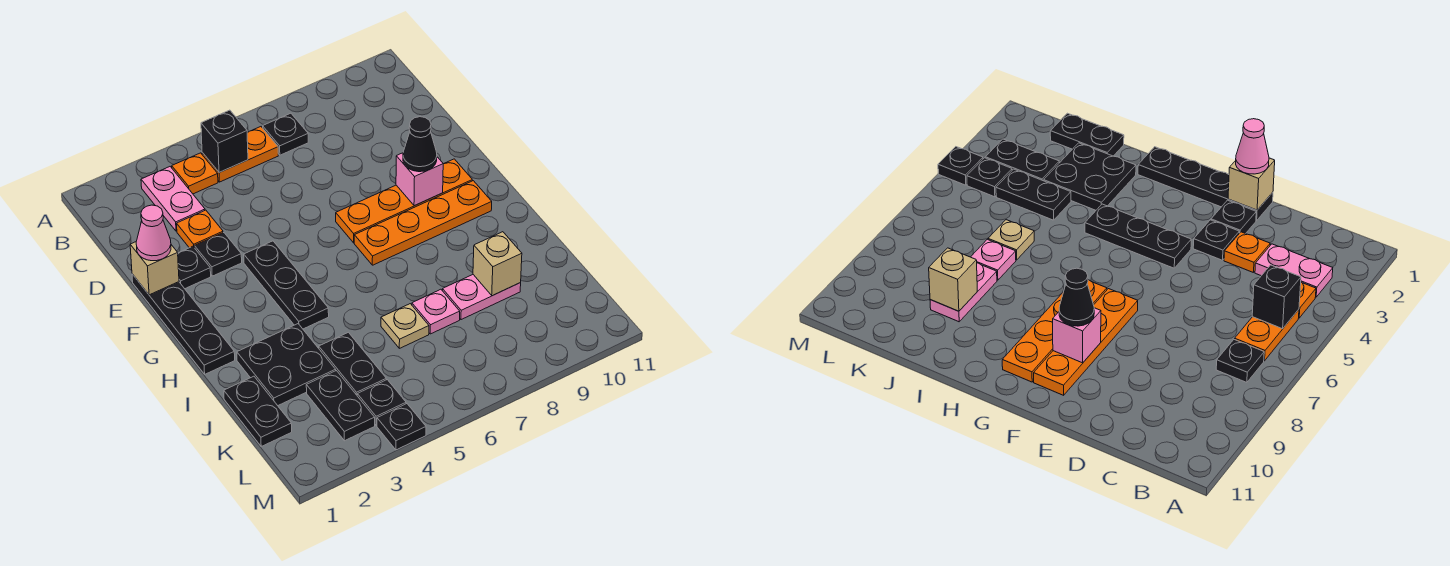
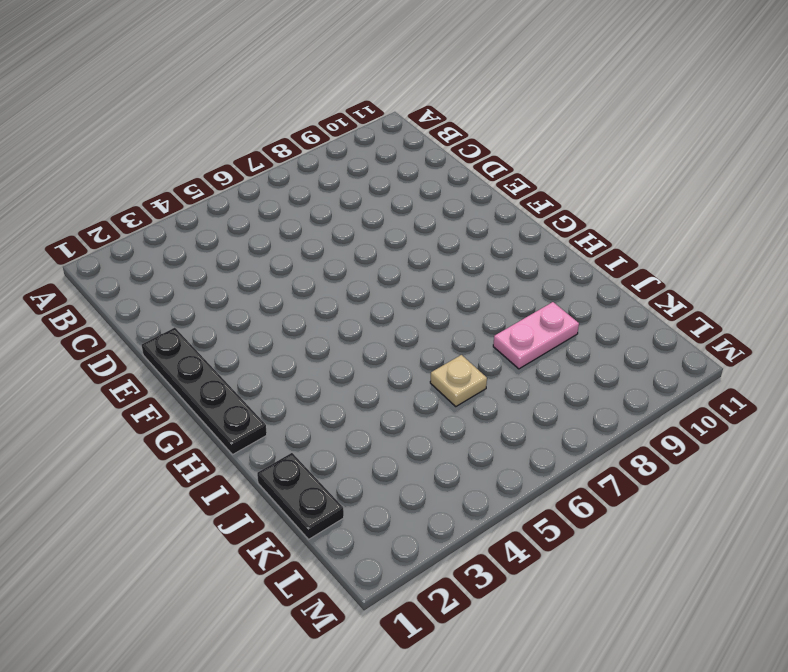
none -> pink plate B3:C3 level 1
none -> orange plate B4 level 1
none -> orange plate B5:B6 level 1

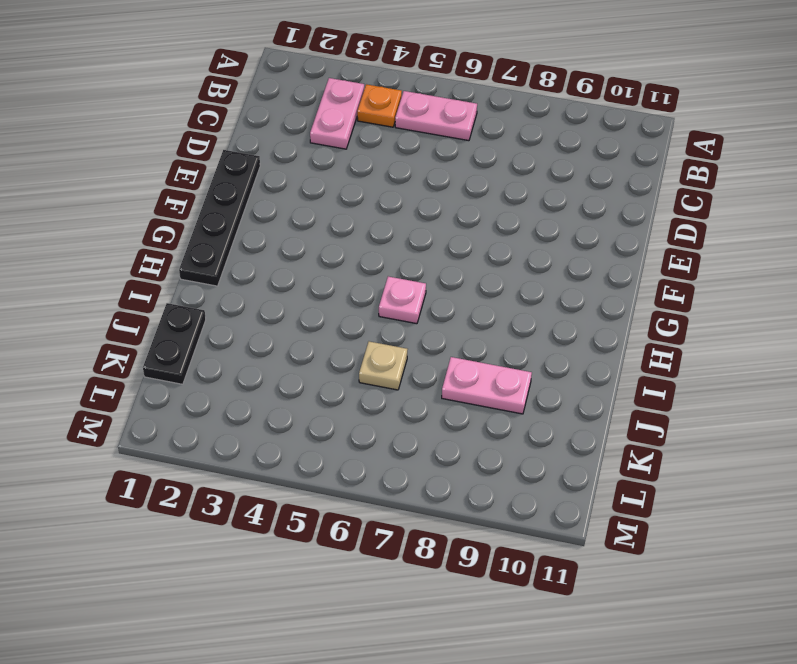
pink plate B5:B6 level 1 -> orange plate B5:B6 level 1
pink plate H6 level 1 -> pink plate J7 level 1
none -> black plate B7 level 1
none -> orange plate D3 level 1
none -> black plate E2 level 1

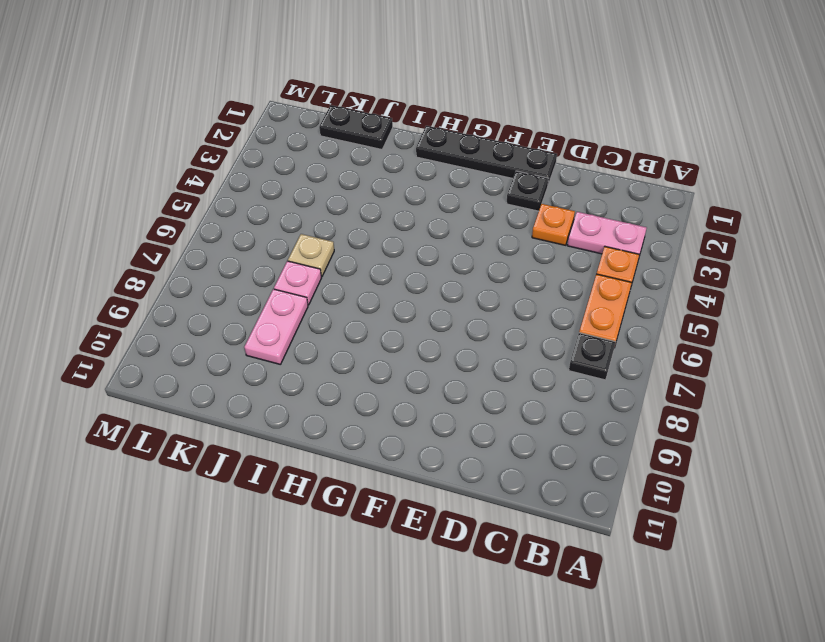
none -> black plate E3 level 1
none -> black plate F4:H4 level 1
none -> orange plate F7:F10 level 1

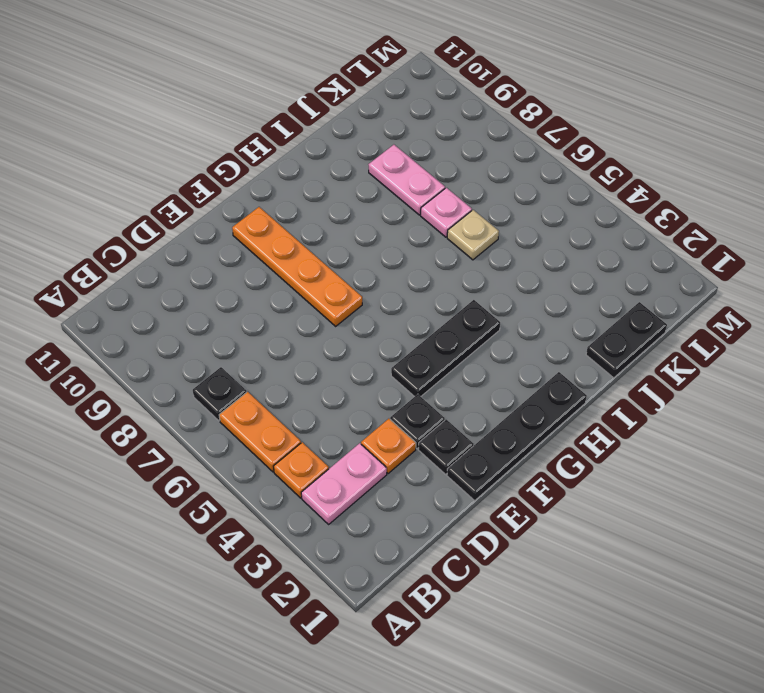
none -> orange plate G7:G10 level 1
none -> black plate I2:J3 level 1
none -> black plate J4:K4 level 1

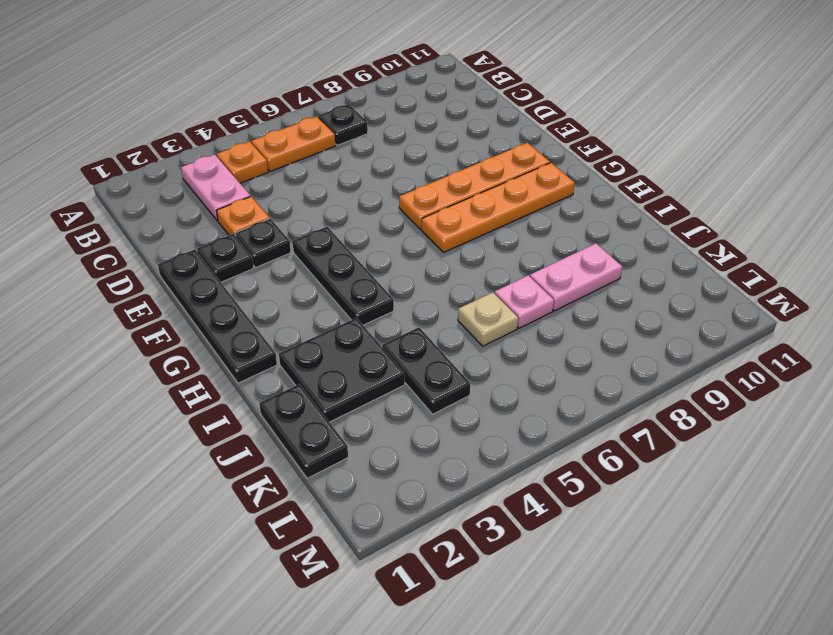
none -> black plate K3:L3 level 1
none -> black plate L4 level 1
none -> black plate M4 level 1

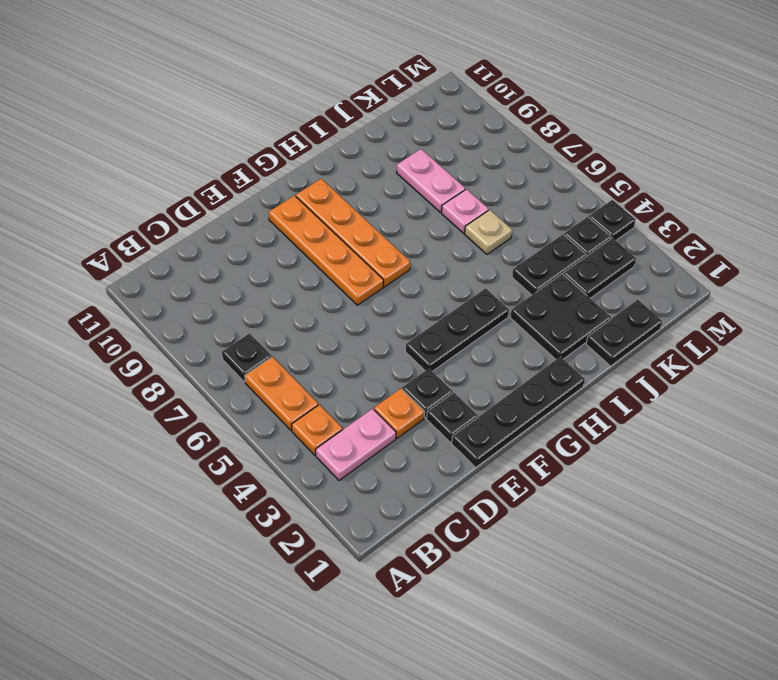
none -> black brick B5 level 2
none -> tan brick E1 level 2
none -> pink brick F9 level 2

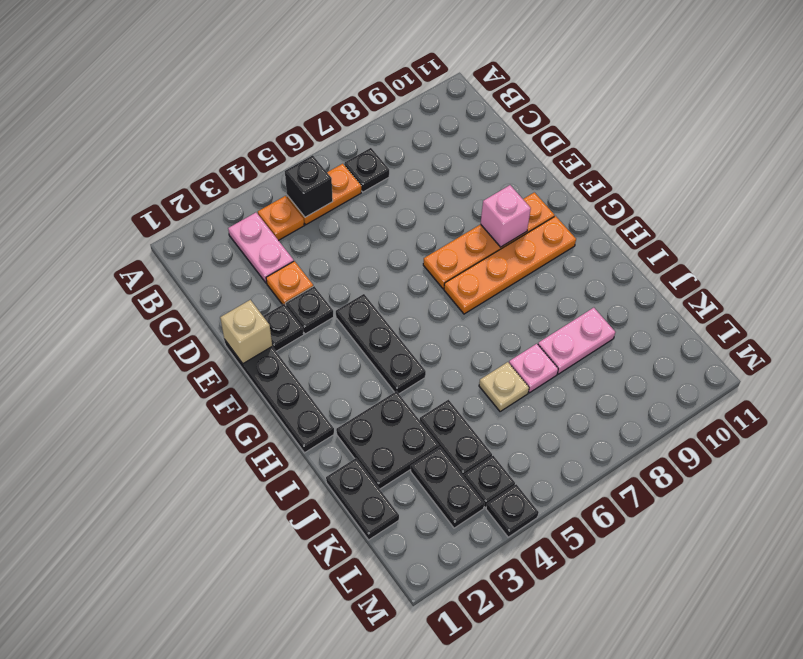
none -> tan brick J9 level 2
none -> pink cone E1 level 3
none -> black cone F9 level 3

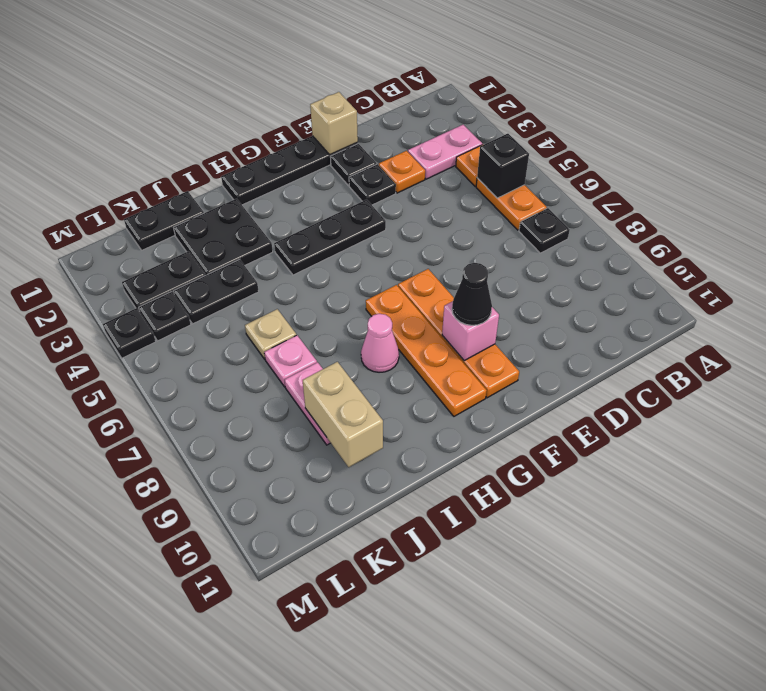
pink cone H8 level 1 -> pink cone E1 level 3
tan brick J9:J10 level 2 -> tan brick J9 level 2

